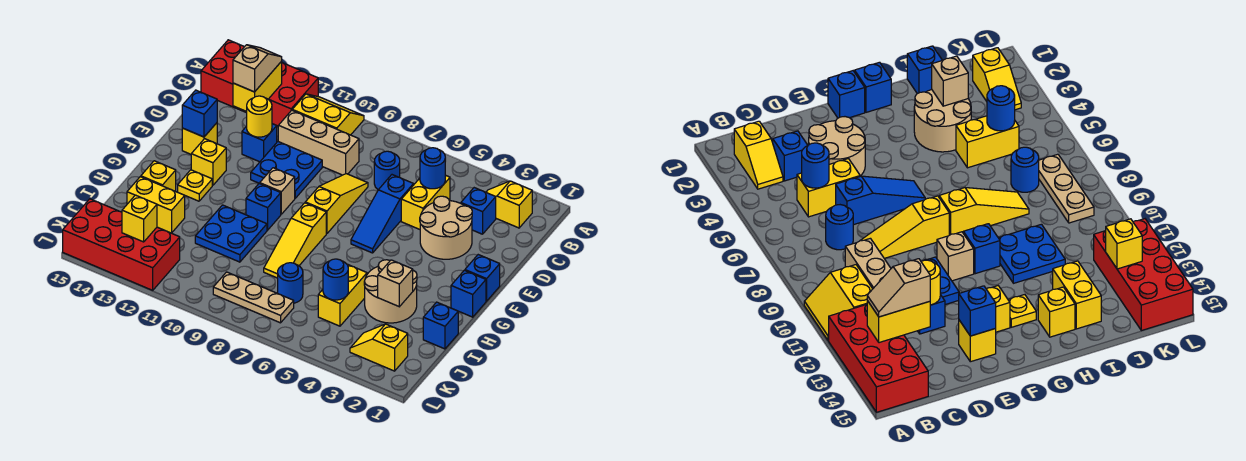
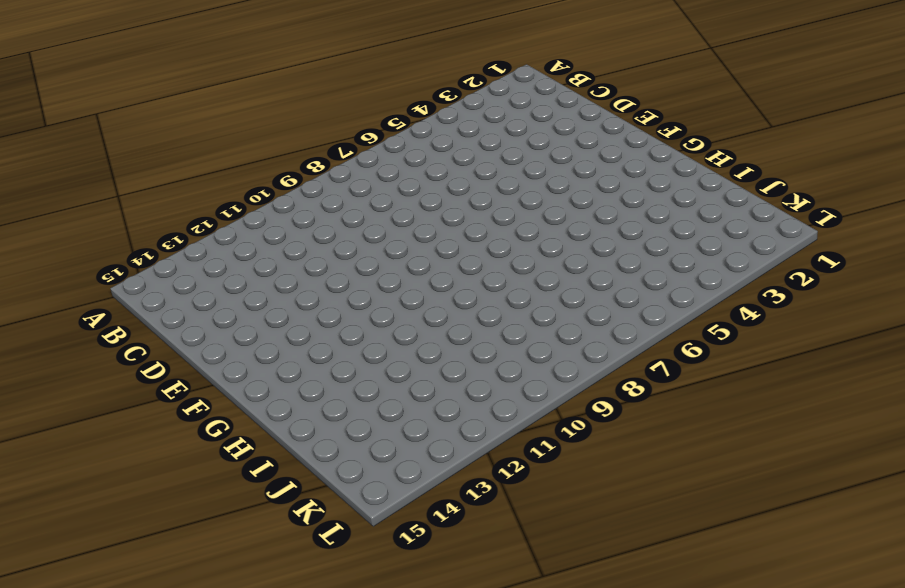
none -> yellow slope A10:B11 level 1 top B
none -> red brick A12:B15 level 1
none -> yellow slope B2:B3 level 1 top 2
none -> blue brick C3 level 1

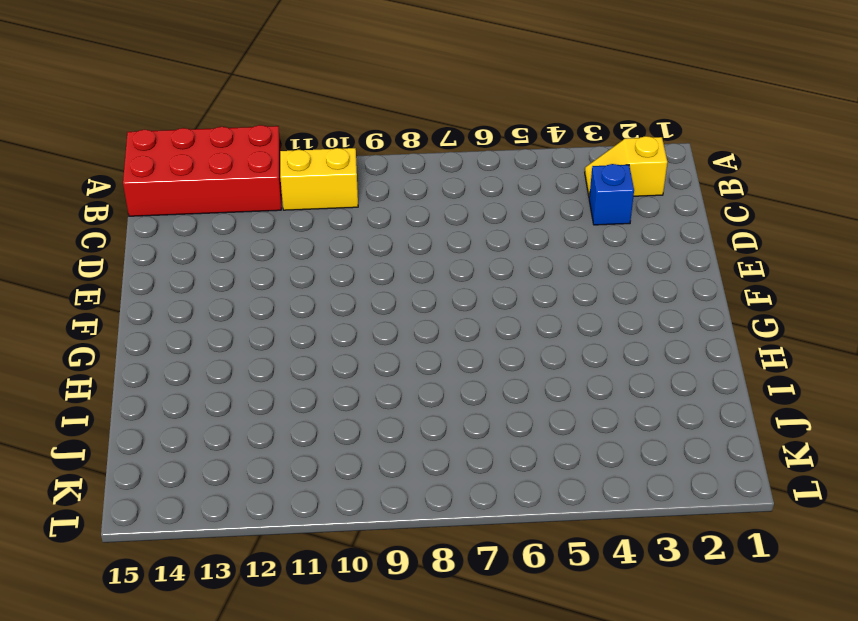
none -> yellow brick C5:D5 level 1
none -> blue round brick C7 level 1
none -> tan brick C9:C11 level 1
none -> tan round brick D3:E4 level 1

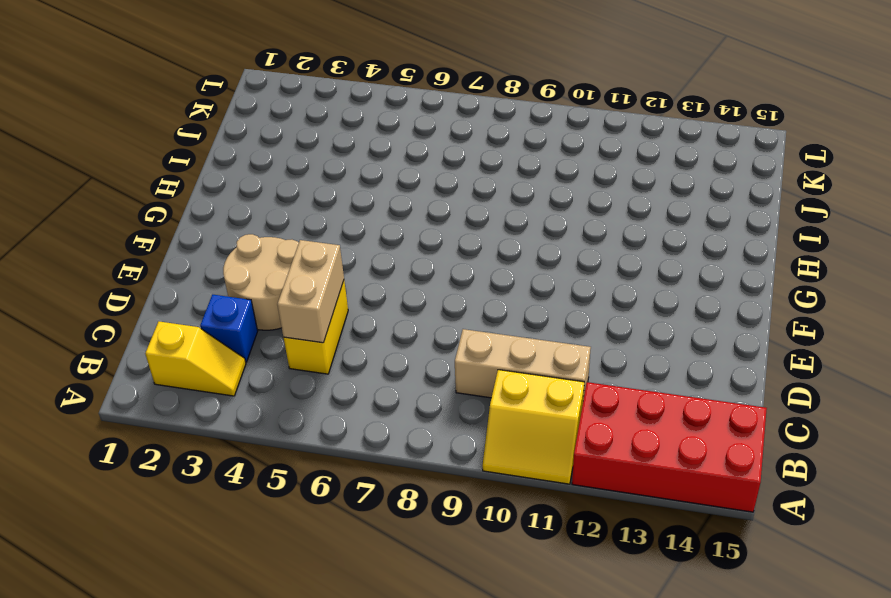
tan brick C5:D5 level 2 -> blue round brick C5 level 2
none -> blue round brick C7 level 1
none -> blue slope D6:F6 level 1 top D
none -> yellow slope D8:F8 level 1 top F
none -> blue plate D10:E11 level 1

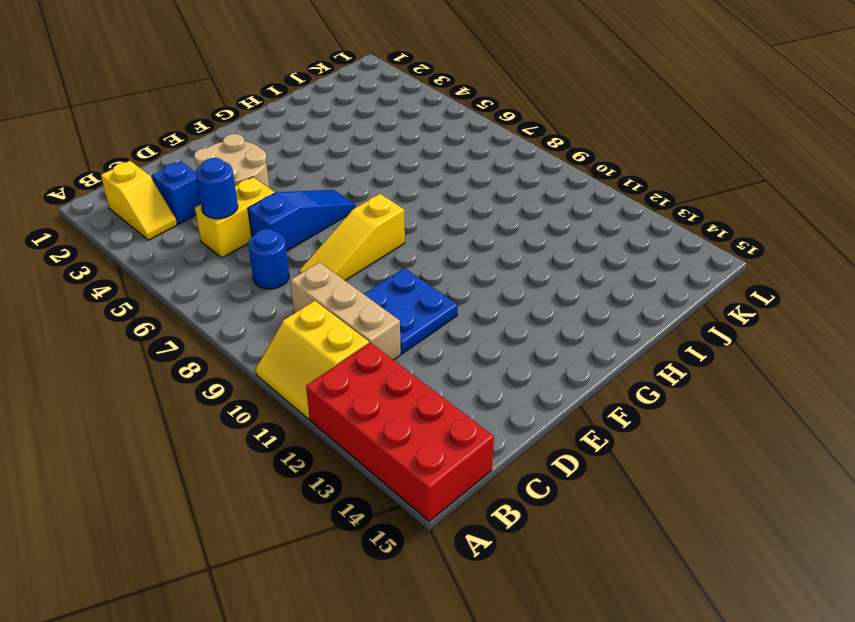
none -> blue brick D12 level 1
none -> yellow brick E14 level 1
none -> blue brick F1 level 1
none -> tan brick F10 level 1

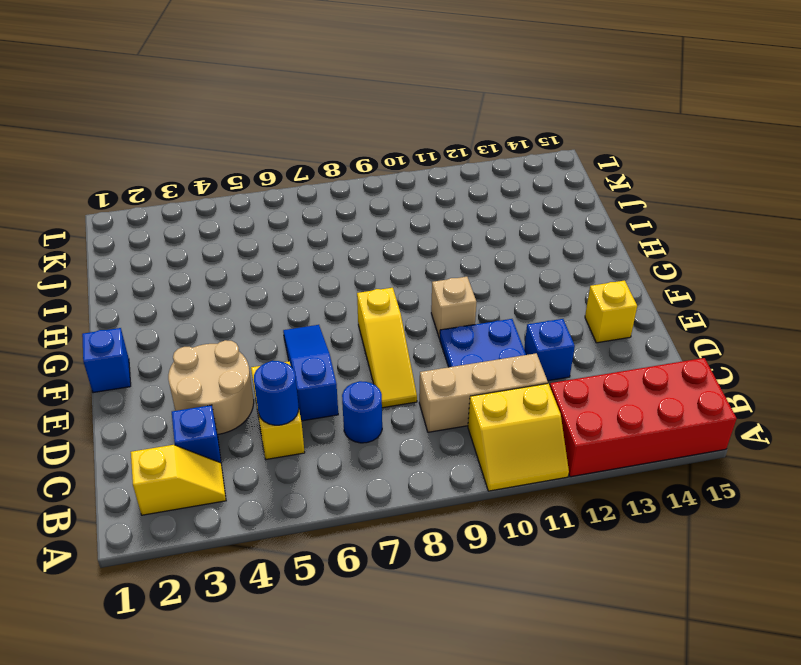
none -> yellow brick F13 level 1
none -> blue brick G1 level 1
none -> yellow slope G8:I8 level 1 top G
none -> blue brick G10 level 1

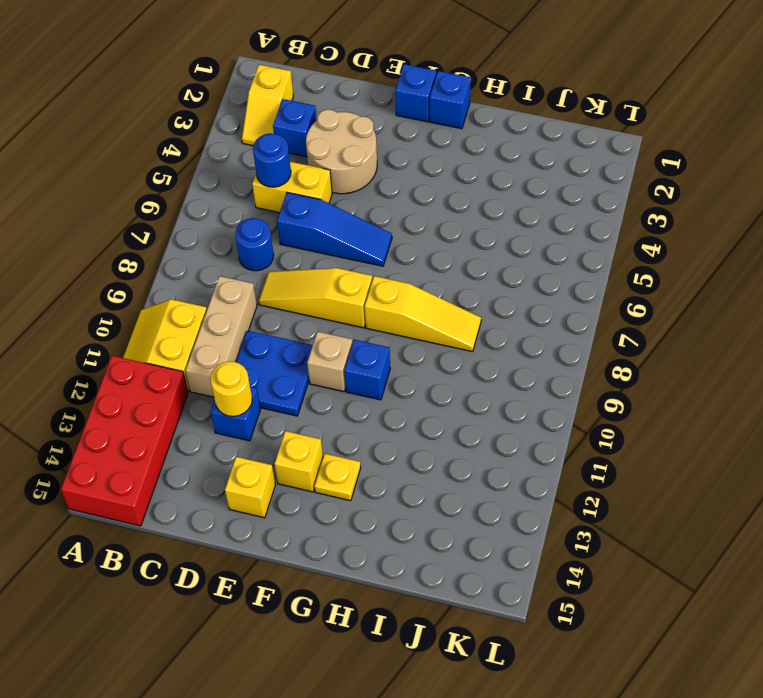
none -> tan round brick H3:I4 level 1
none -> blue plate H10:I11 level 1
none -> yellow brick H14 level 1
none -> blue brick I1 level 1

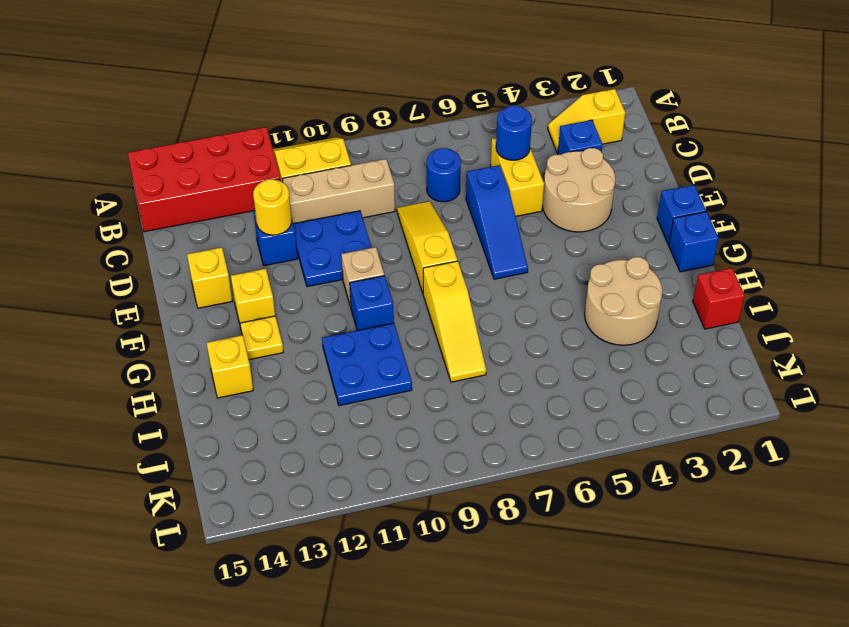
red brick I1 level 1 -> blue brick I1 level 1
none -> yellow brick I5:J5 level 1
none -> yellow brick I13:I14 level 1
none -> blue round brick J7 level 1
none -> yellow slope K2:K3 level 1 top 2

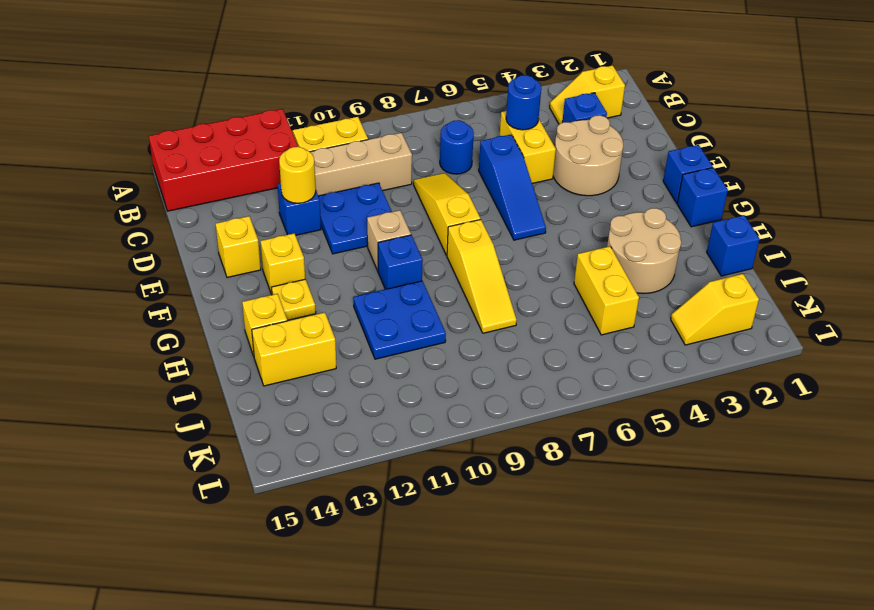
none -> blue round brick J7 level 1
none -> tan plate K7:K9 level 1
none -> red brick K12:L15 level 1
none -> yellow brick B13:C13 level 2

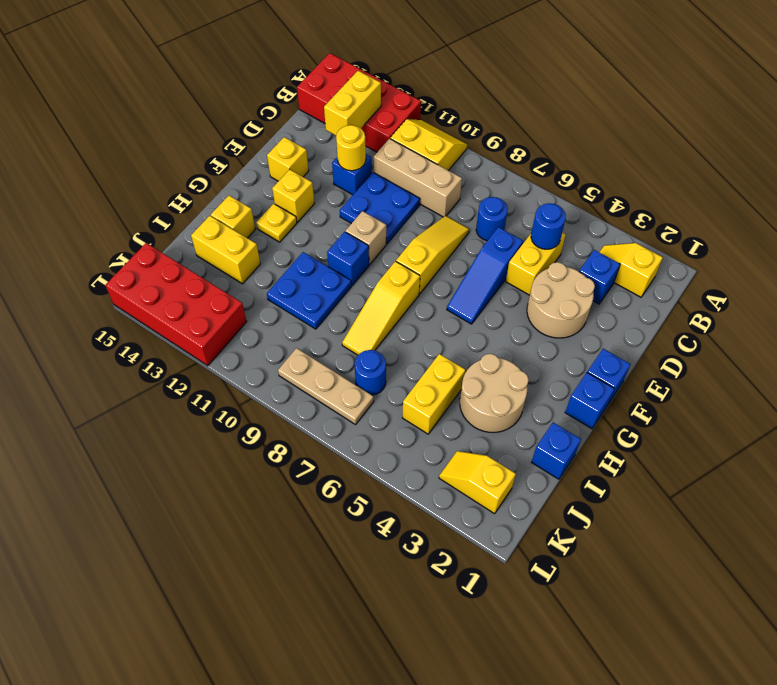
none -> blue brick E14 level 2
none -> tan brick I3 level 2
none -> blue round brick J5 level 2
none -> yellow brick K13 level 2

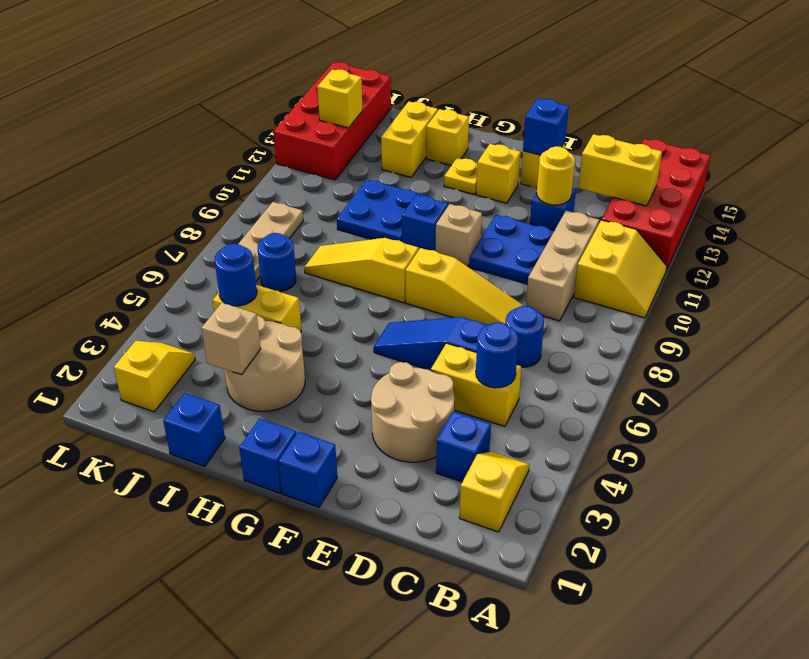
none -> tan slope B13:C13 level 3 top C

